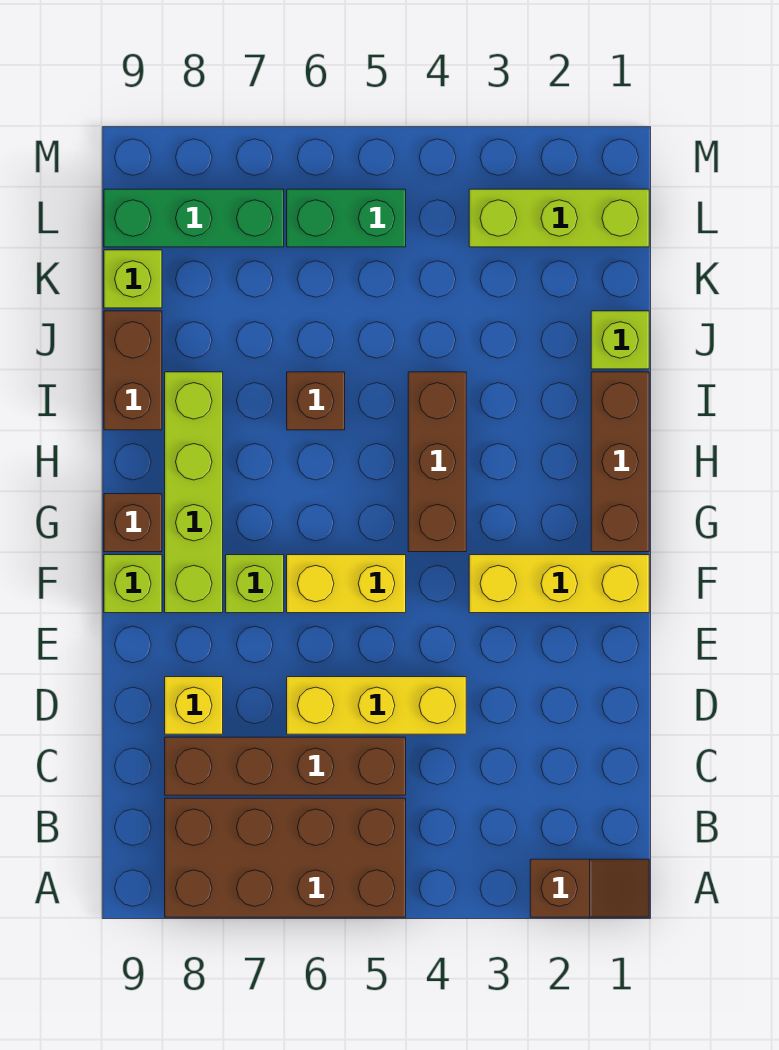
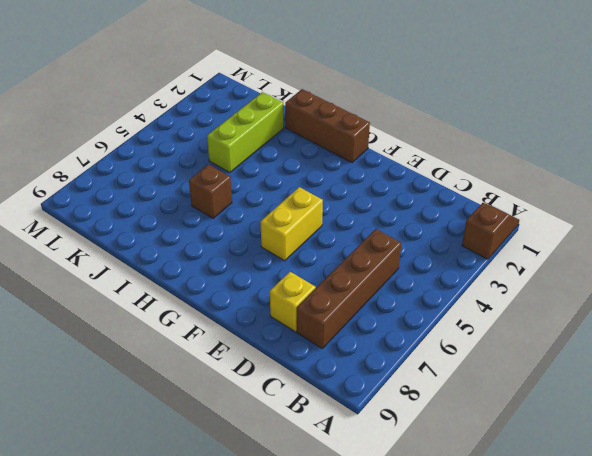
lime brick J2:J4 level 1 -> lime brick L1:L3 level 1
none -> brown brick A5:B8 level 1
none -> yellow brick D4:D6 level 1
none -> yellow brick F1:F3 level 1

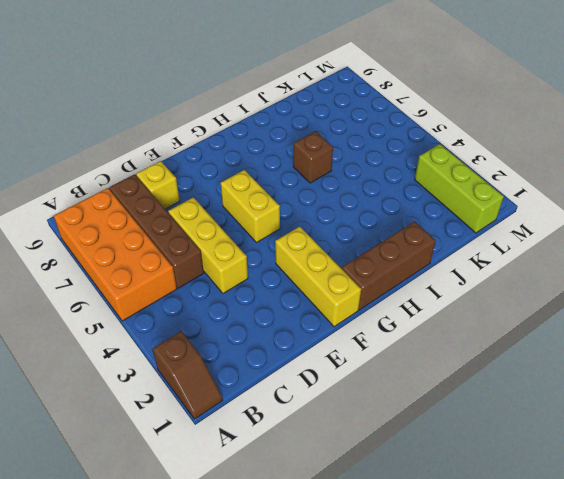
orange brick A5:B8 level 1 -> brown brick A5:B8 level 1
none -> lime brick F7 level 1
none -> lime brick F8:I8 level 1
none -> lime brick F9 level 1

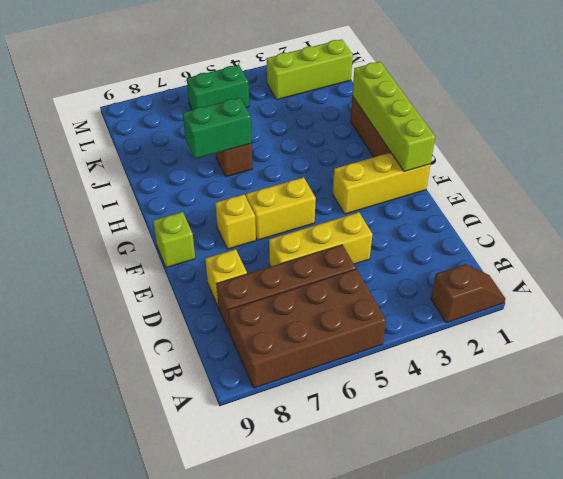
lime brick F1:I1 level 2 -> lime brick F8:I8 level 1
yellow brick F7 level 1 -> lime brick F7 level 1
green brick I6:I7 level 2 -> none
none -> brown brick G4:I4 level 1
none -> brown brick G9 level 1
none -> brown brick I9:J9 level 1

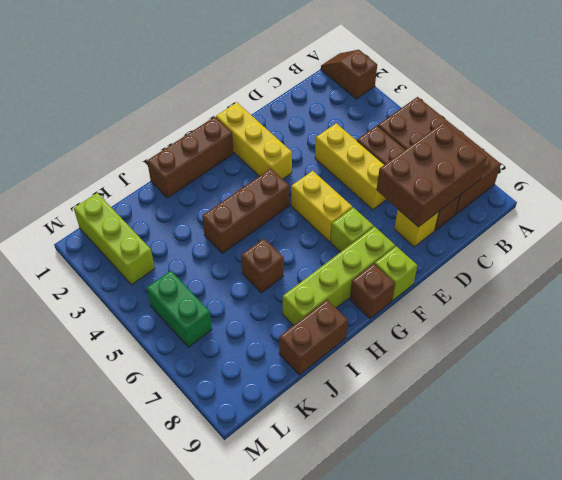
brown brick B7:D8 level 2 -> none
none -> lime brick J1 level 1
none -> lime brick K9 level 1
none -> green brick L7:L9 level 1

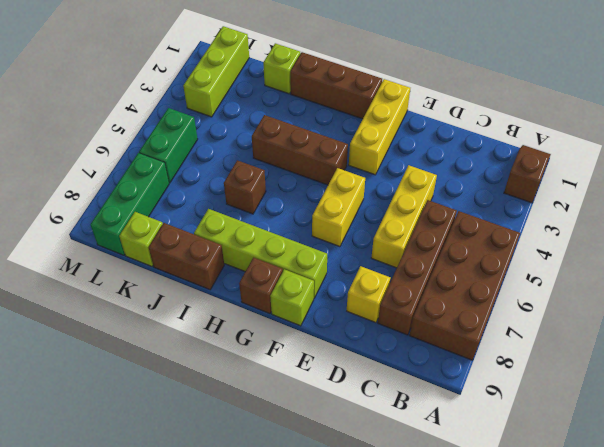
none -> lime brick F7 level 1

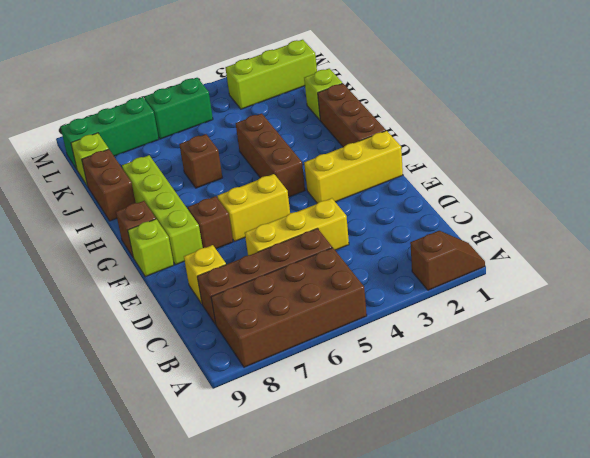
brown brick F7 level 1 -> lime brick F7 level 1

